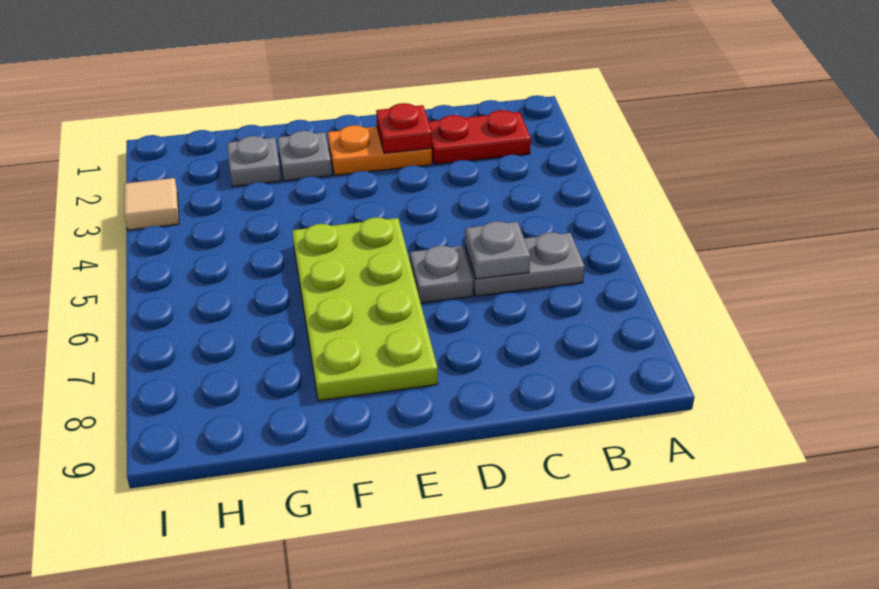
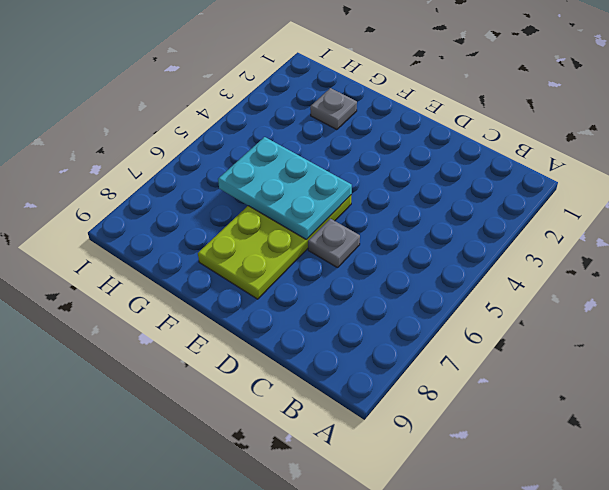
cyan plate E5:G6 level 2 -> none
none -> red plate B2:C2 level 1
none -> grey plate B6:C6 level 1

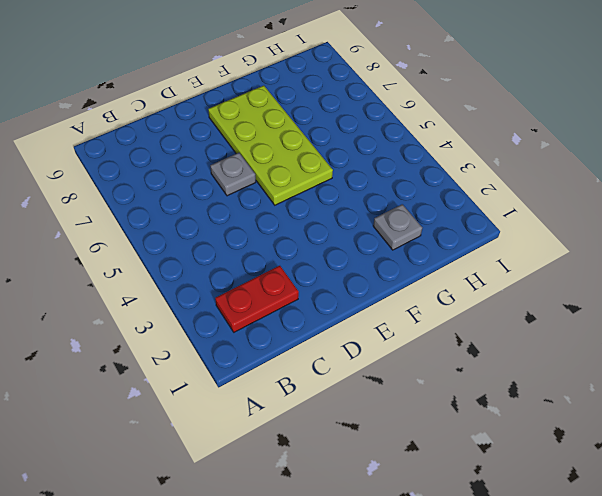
none -> grey plate B6:C6 level 1
none -> orange plate D2:E2 level 1

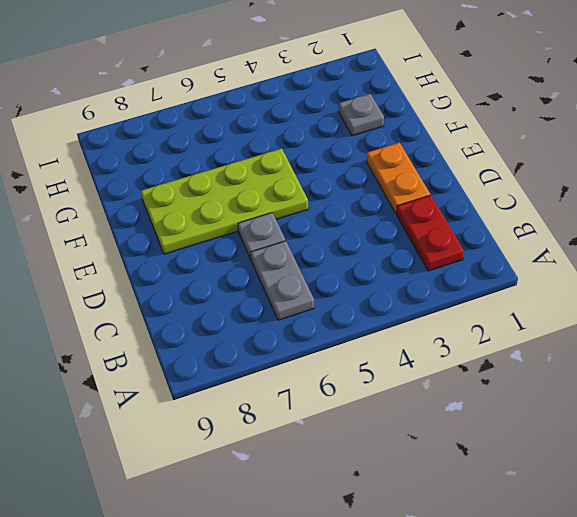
none -> grey plate F2 level 1
none -> tan tile I3 level 1

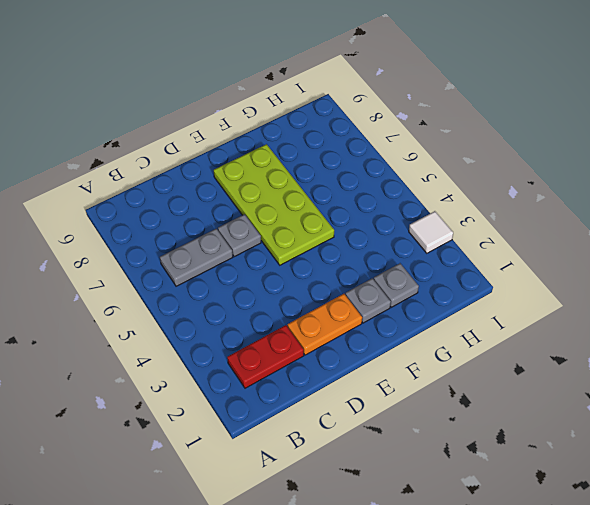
white tile I3 level 1 -> tan tile I3 level 1
none -> grey plate C6 level 2
none -> red plate D2 level 2

